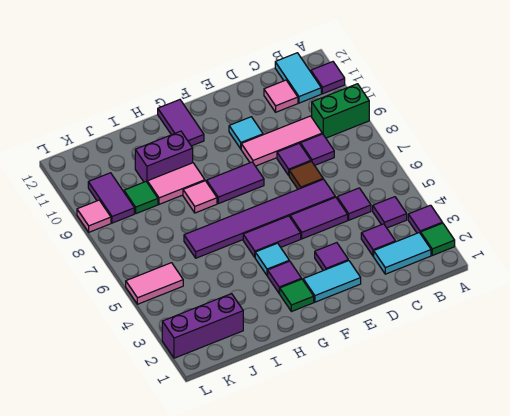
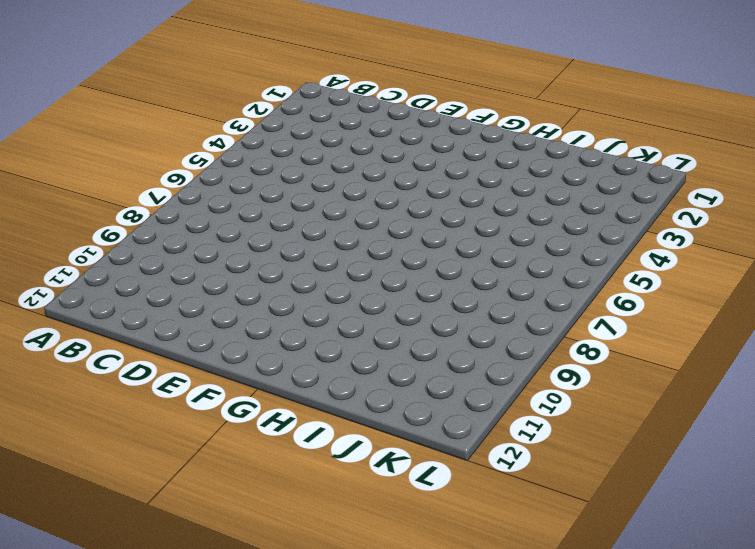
none -> green tile A2 level 1
none -> purple tile A3 level 1
none -> green brick A9:B9 level 1
none -> purple tile A11 level 1

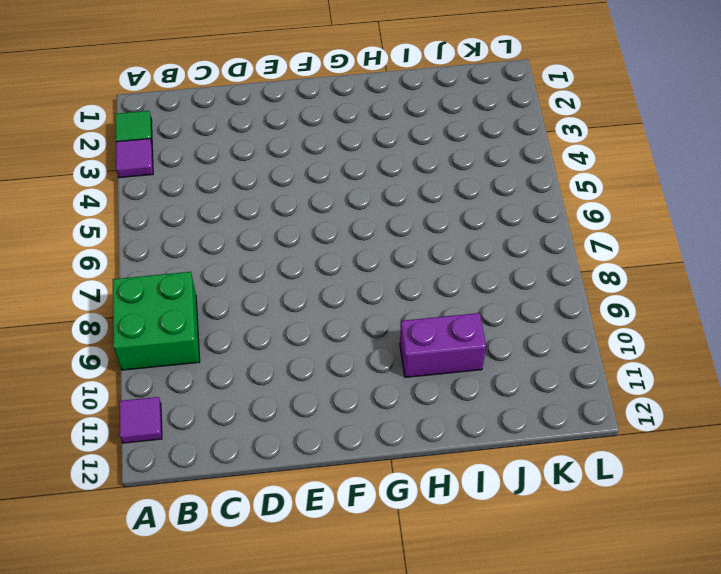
green brick A8:B9 level 1 -> green brick A9:B9 level 1
none -> cyan tile B2:C2 level 1
none -> purple tile B4 level 1
none -> cyan tile B11:B12 level 1
none -> purple tile C3 level 1

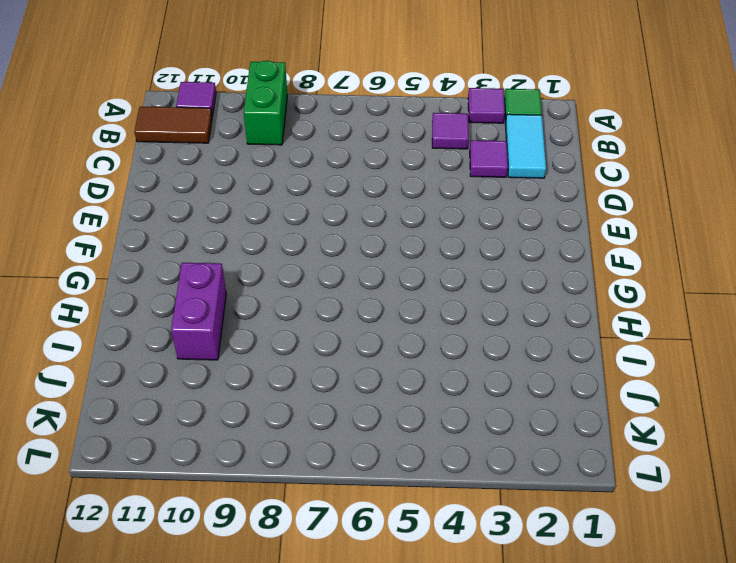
brown tile B11:B12 level 1 -> cyan tile B11:B12 level 1
none -> purple tile C5 level 1
none -> purple tile C8 level 1
none -> pink tile C9:E9 level 1
none -> pink tile C11 level 1

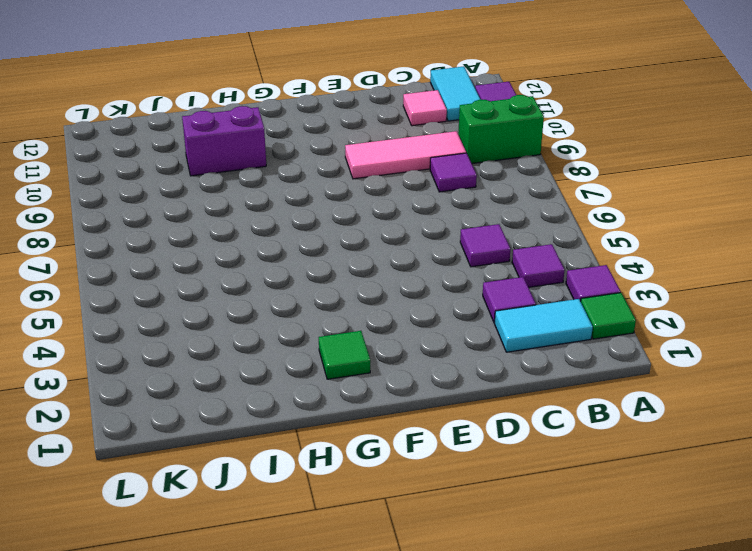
none -> purple tile D5:E5 level 1
none -> purple tile D6:I6 level 1
none -> brown tile D7 level 1
none -> purple tile D8 level 1

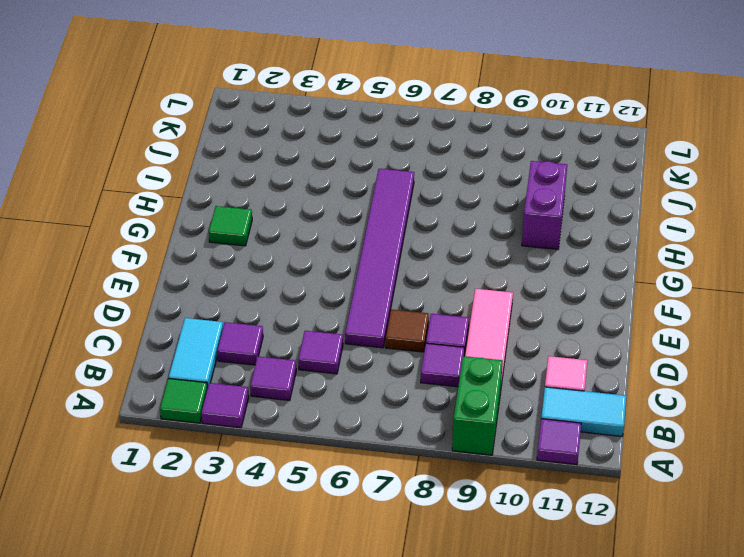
none -> purple tile D5:E5 level 1
none -> cyan tile E2:F2 level 1
none -> purple tile E3 level 1
none -> cyan tile E10 level 1

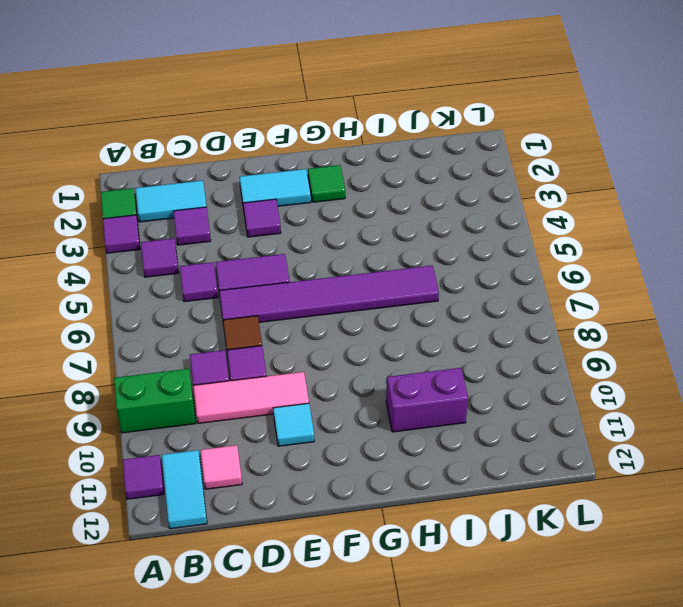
none -> purple tile F5:G5 level 1
none -> purple tile F8:G8 level 1
none -> purple tile G3 level 1
none -> cyan tile G4 level 1

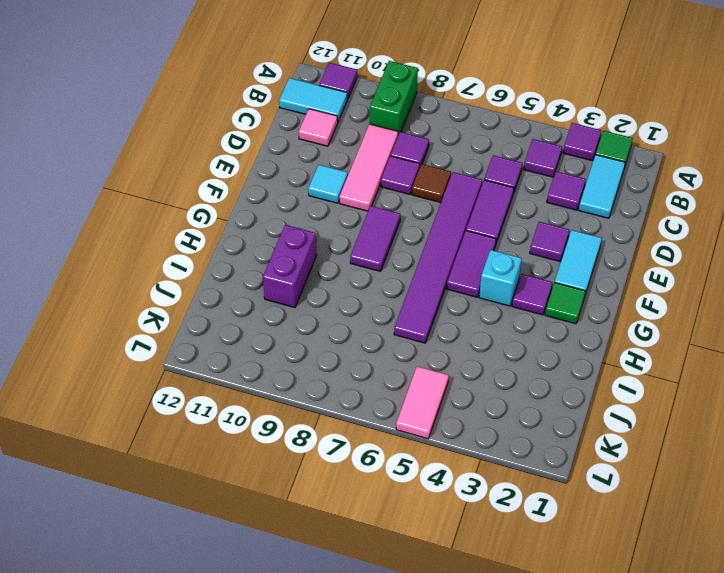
cyan brick G4 level 1 -> cyan tile G4 level 1
none -> purple tile G11:G12 level 1
none -> pink tile H8 level 1
none -> pink tile H9:I9 level 1
none -> purple brick J2:L2 level 1

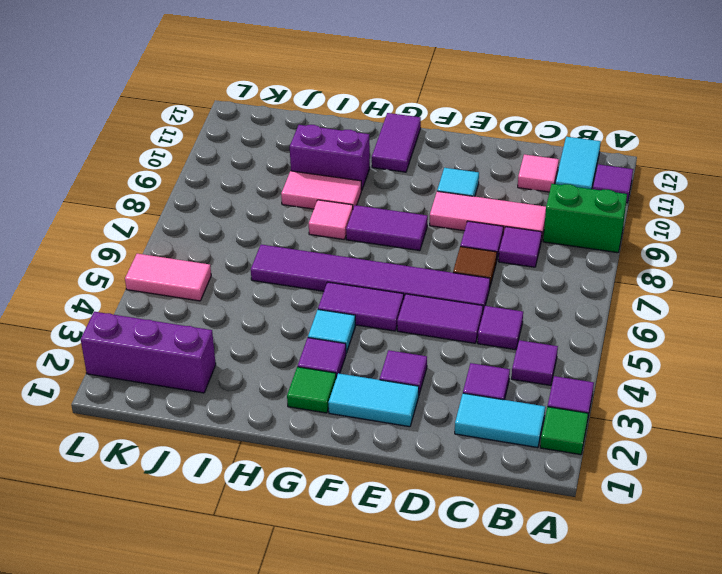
none -> green tile J9 level 1
none -> purple tile K9:K10 level 1
none -> pink tile L9 level 1

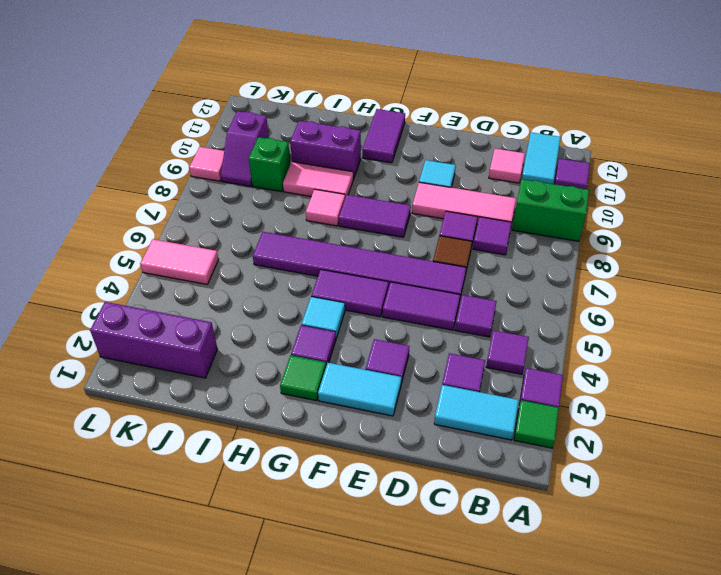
green brick J9 level 1 -> green tile J9 level 1
purple slope K9:K10 level 1 top 10 -> purple tile K9:K10 level 1

